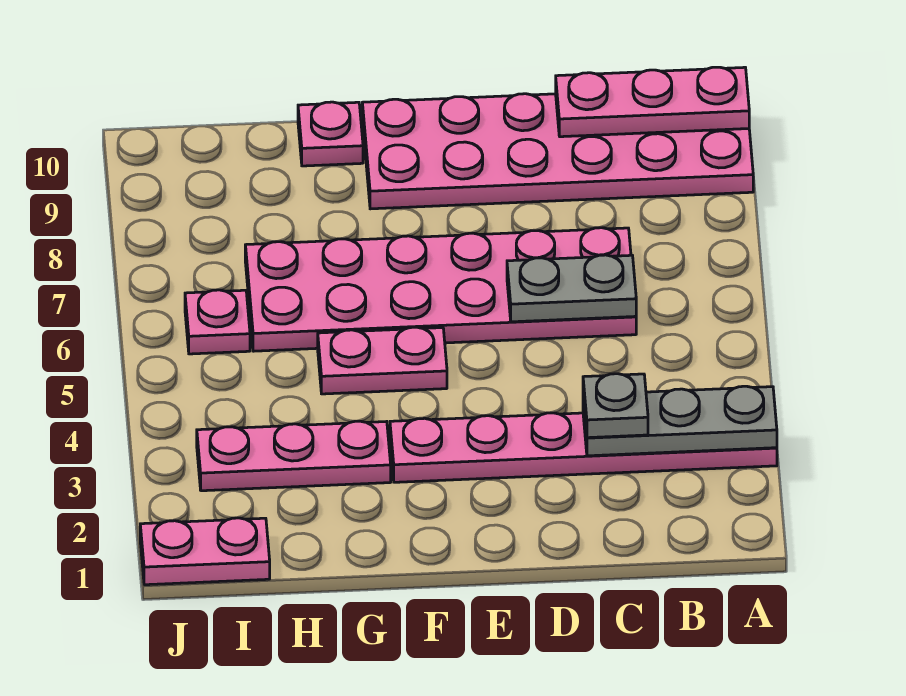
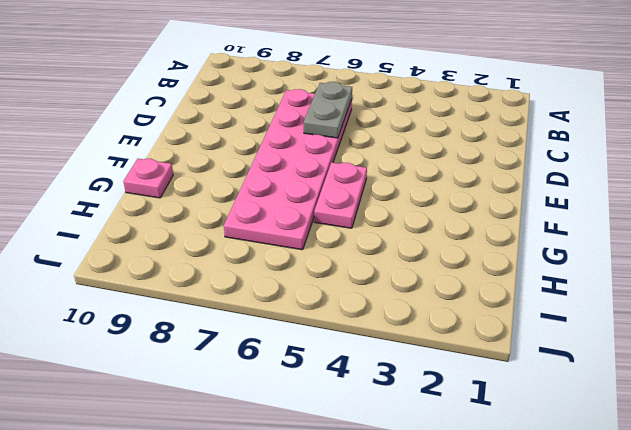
none -> pink plate A3:F3 level 1
none -> pink plate A9:F10 level 1
none -> pink plate G3:I3 level 1

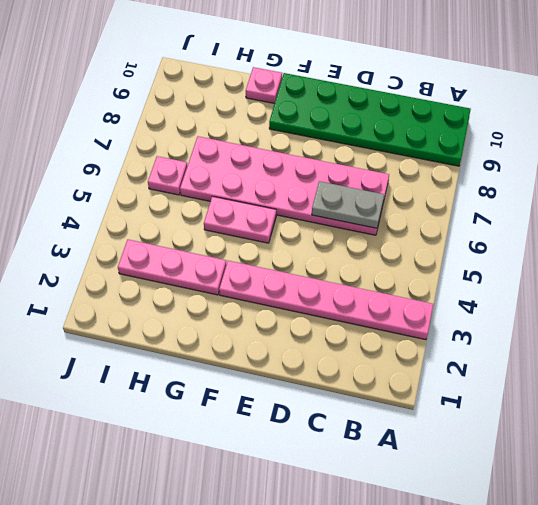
green plate A9:F10 level 1 -> pink plate A9:F10 level 1
none -> pink plate I1:J1 level 1
none -> grey plate A3:C3 level 2
none -> pink plate A10:C10 level 2

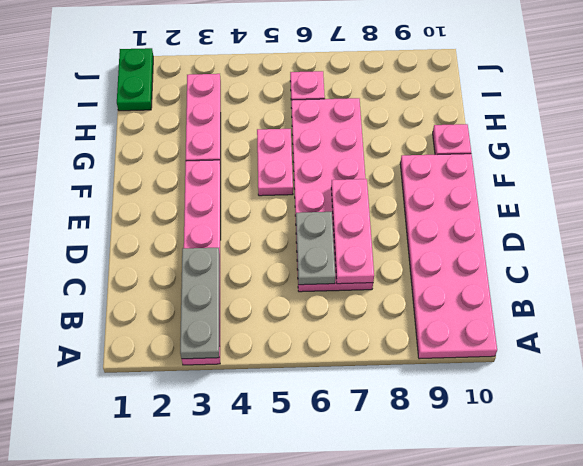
pink plate C7:E7 level 2 -> pink plate A10:C10 level 2
green plate I1:J1 level 1 -> pink plate I1:J1 level 1
none -> grey plate C3 level 3

